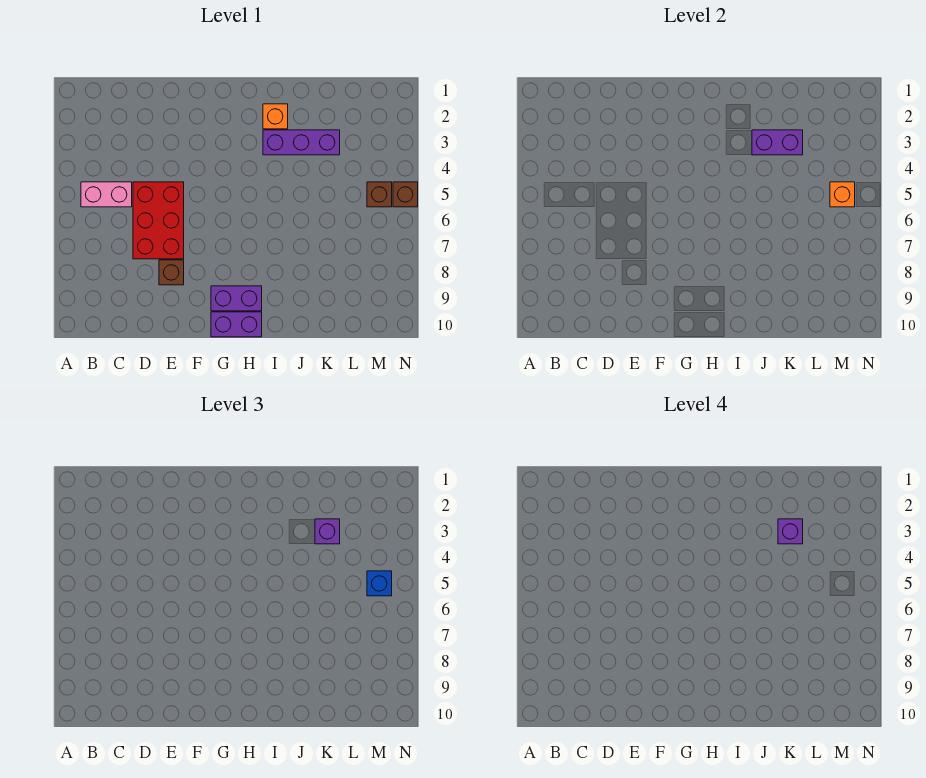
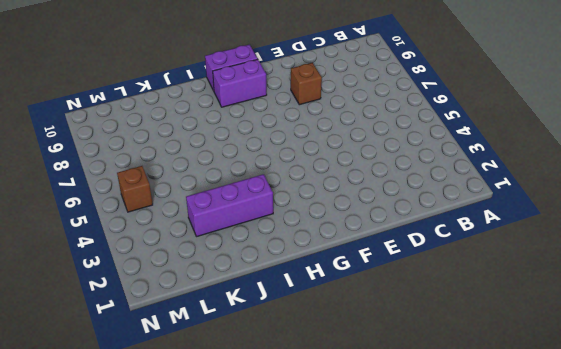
none -> pink brick B5:C5 level 1
none -> red brick D5:E7 level 1
none -> orange brick I2 level 1

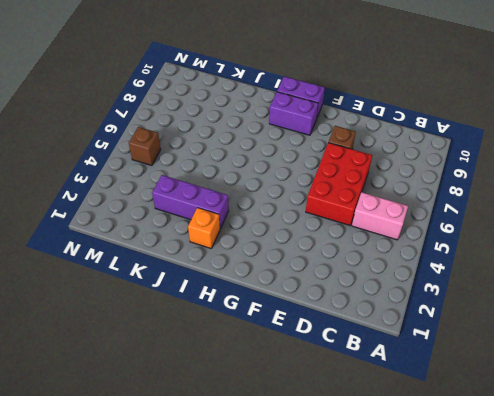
none -> brown brick N5 level 1
none -> purple brick J3:K3 level 2
none -> orange brick M5 level 2

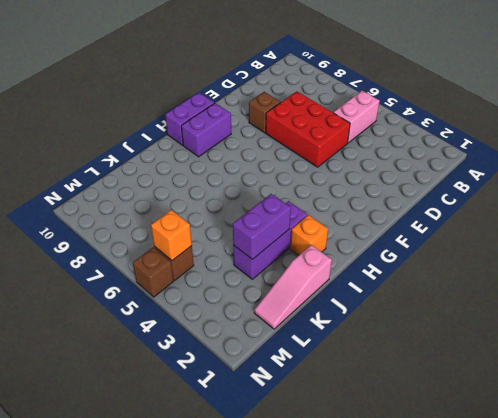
pink slope J1:L1 level 1 top J -> none
none -> purple brick K3 level 3
none -> blue brick M5 level 3
none -> purple brick K3 level 4

